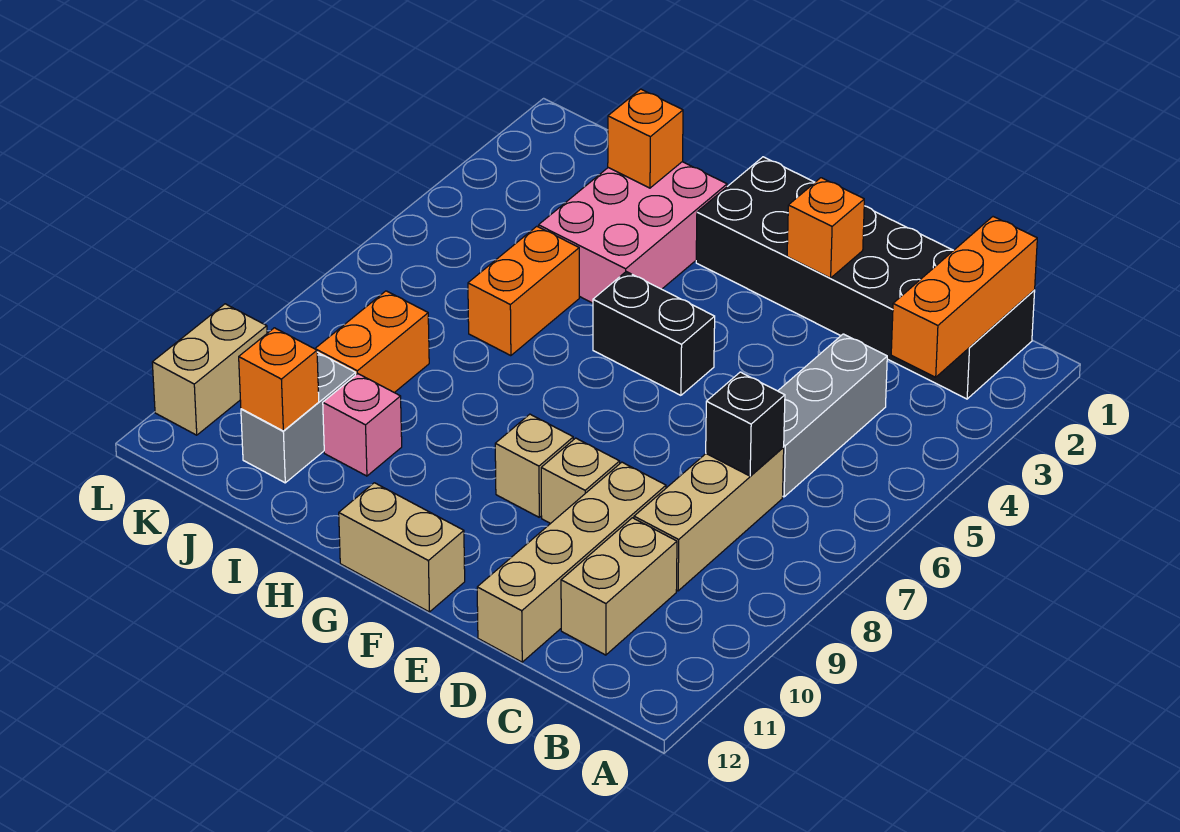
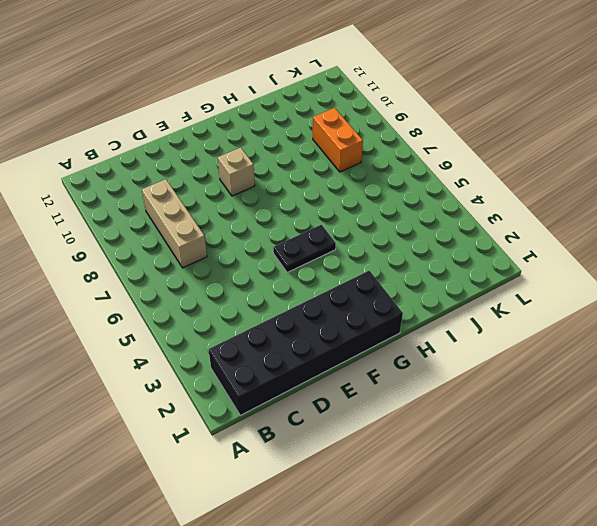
black plate F5:G5 level 1 -> black brick F5:G5 level 1
none -> grey brick C4:C6 level 1
none -> tan brick C10:C11 level 1
none -> tan brick D9:D12 level 1

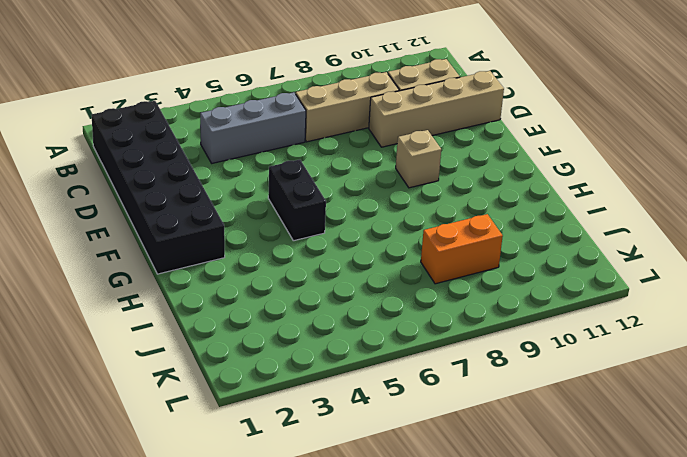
none -> tan brick E9 level 1
none -> tan brick F12:G12 level 1
none -> pink brick H2:I4 level 1

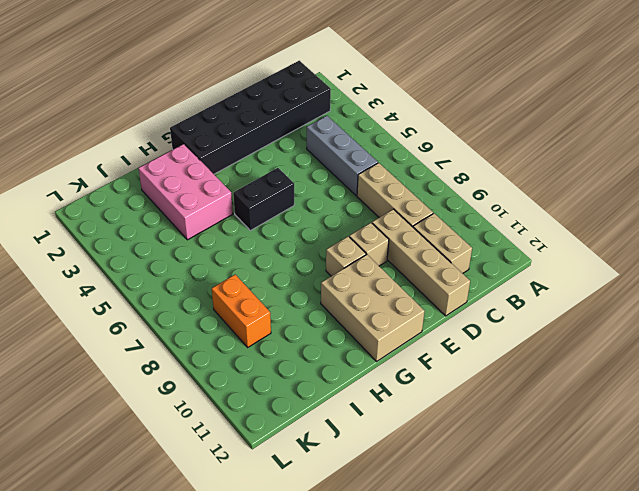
tan brick F10:G12 level 1 -> tan brick F12:G12 level 1
none -> orange brick I5:I6 level 1
none -> pink brick I10 level 1
none -> grey brick J10:J11 level 1

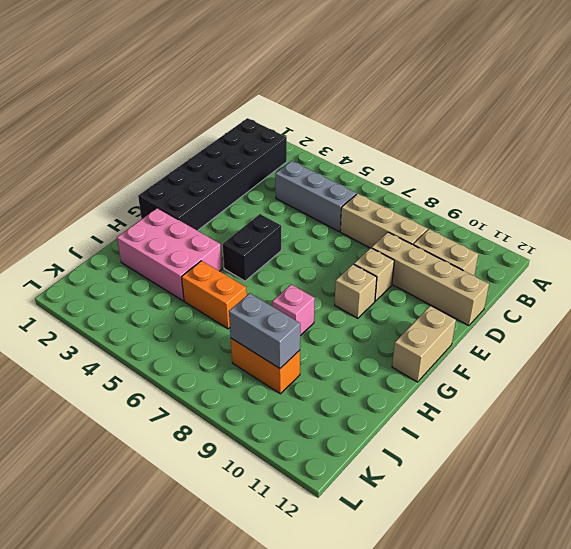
pink brick H8 level 1 -> pink brick I10 level 1
grey brick J8:J9 level 2 -> grey brick J10:J11 level 1
none -> tan brick L10:L11 level 1
none -> orange brick B1:B3 level 2
none -> black brick C7 level 2

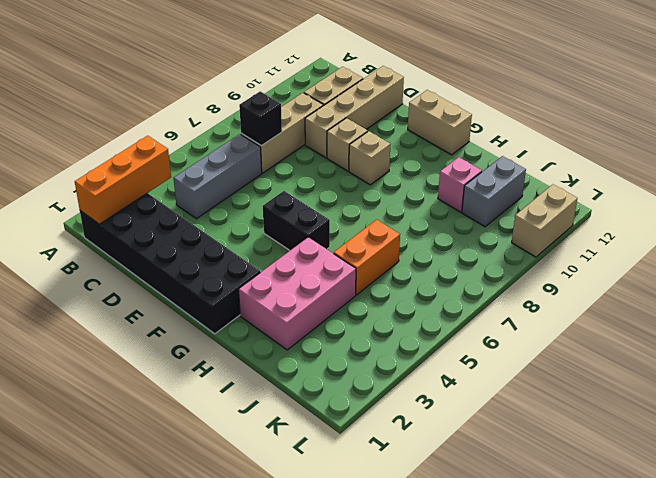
none -> orange brick J8:J9 level 1
none -> orange brick E2 level 2
none -> orange brick I2 level 2

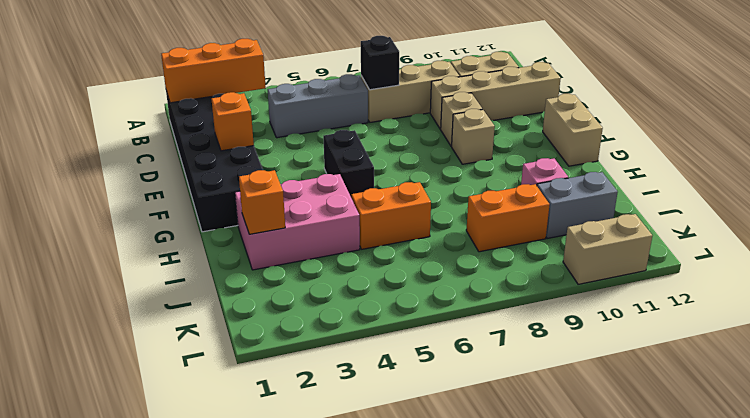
none -> orange brick J11 level 2

